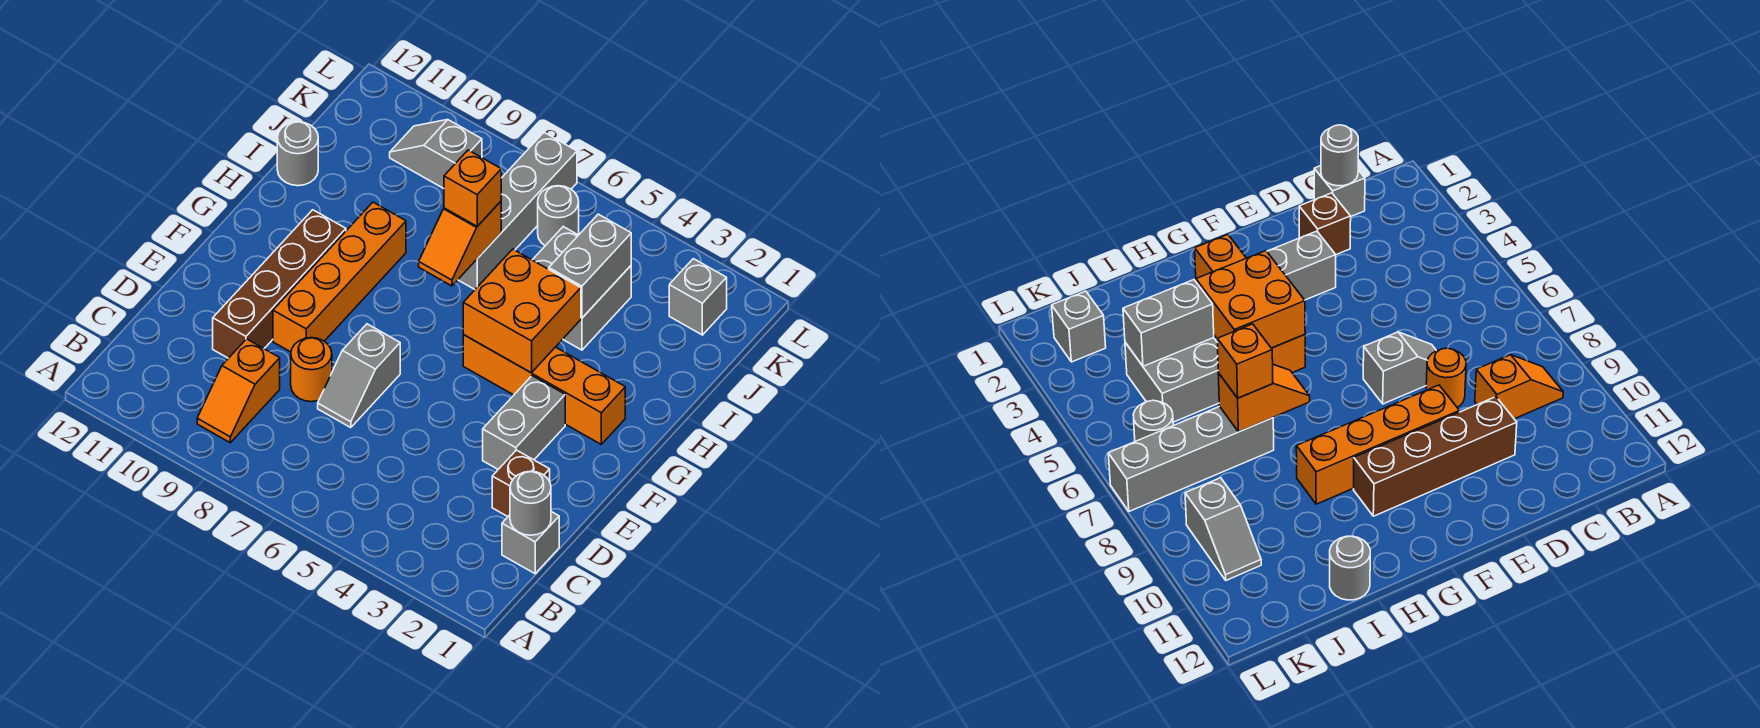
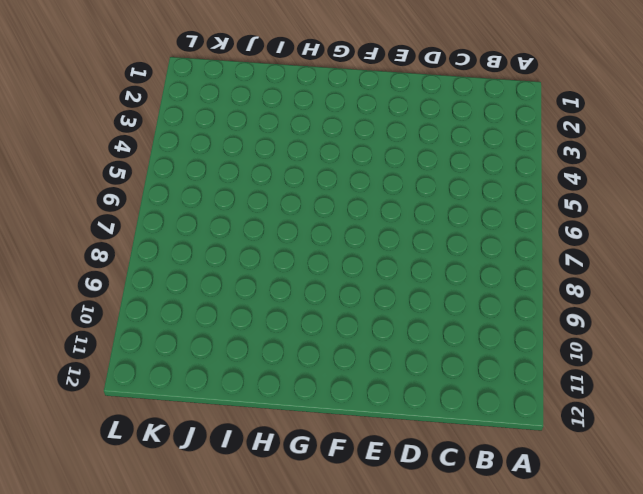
none -> orange slope B9:C9 level 1 top C
none -> grey brick C1 level 1
none -> brown brick D2 level 1

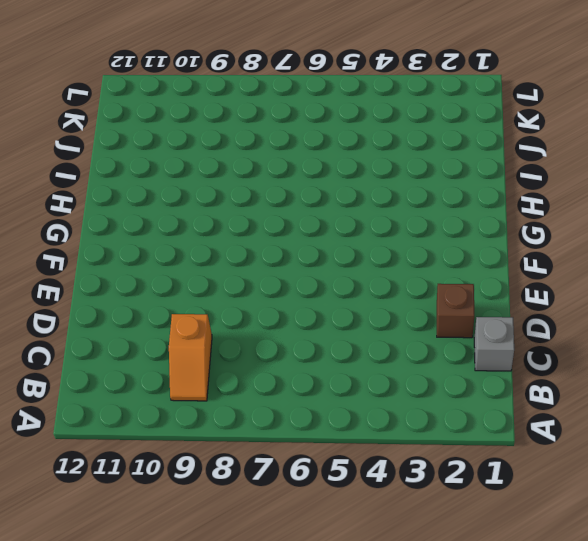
none -> grey slope D7:E7 level 1 top E
none -> orange round brick D8 level 1
none -> brown brick D10:G10 level 1

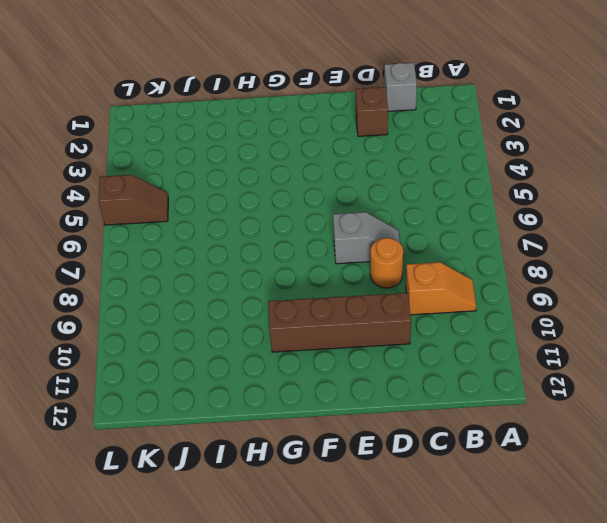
brown slope K5:L5 level 1 top L -> none
none -> grey brick E3:F3 level 1
none -> orange brick E9:H9 level 1
none -> orange brick G2:G5 level 1

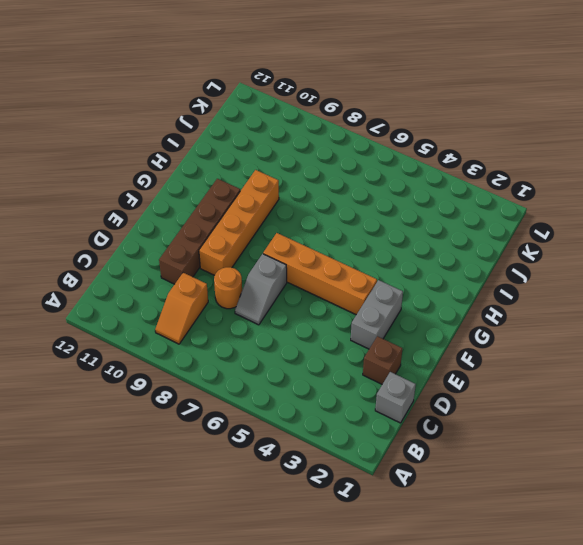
orange brick F4:F7 level 1 -> orange brick G2:G5 level 1
none -> grey brick I4:J5 level 1
none -> grey brick I7:L7 level 1
none -> grey round brick I12 level 1

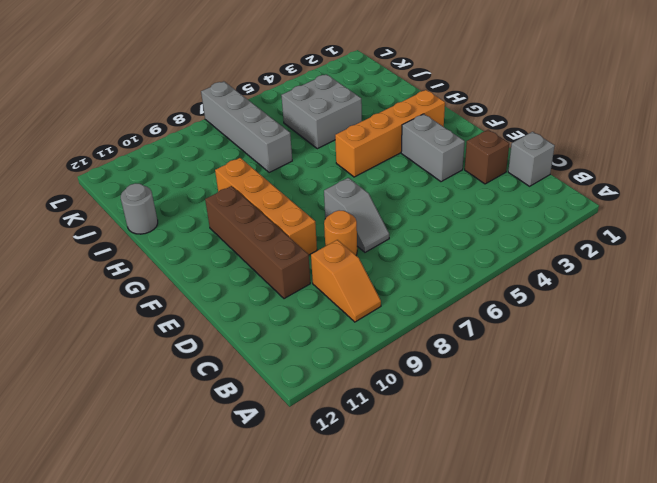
none -> grey brick K2 level 1
none -> grey round brick K6 level 1
none -> grey slope K9:K10 level 1 top 9

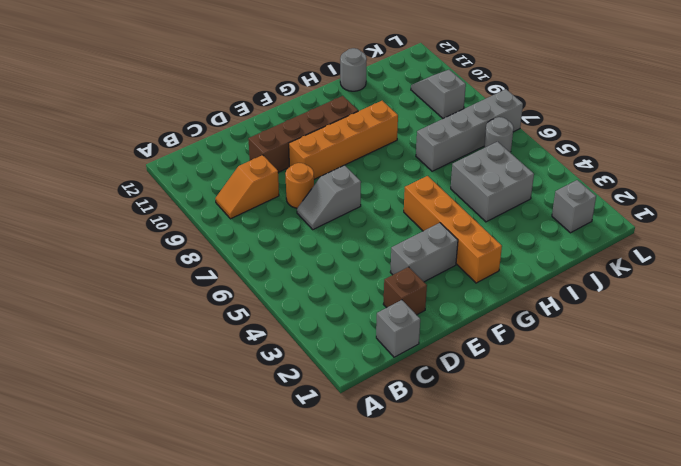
none -> grey round brick C1 level 2
none -> orange brick G4:H5 level 2
none -> orange slope H7:I7 level 2 top I

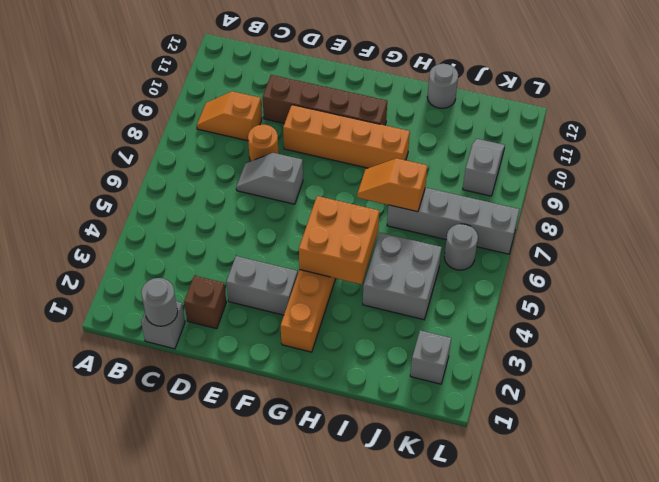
none -> grey brick I4:J4 level 2
none -> orange brick I7 level 3

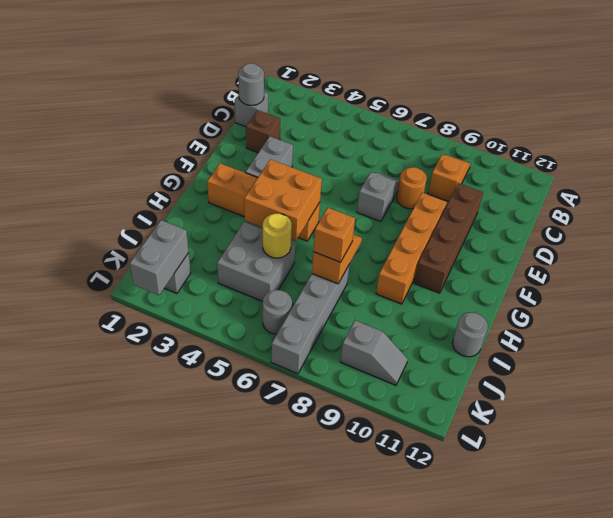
yellow round brick I5 level 2 -> none
grey brick K2:L2 level 2 -> grey brick I4:J4 level 2

